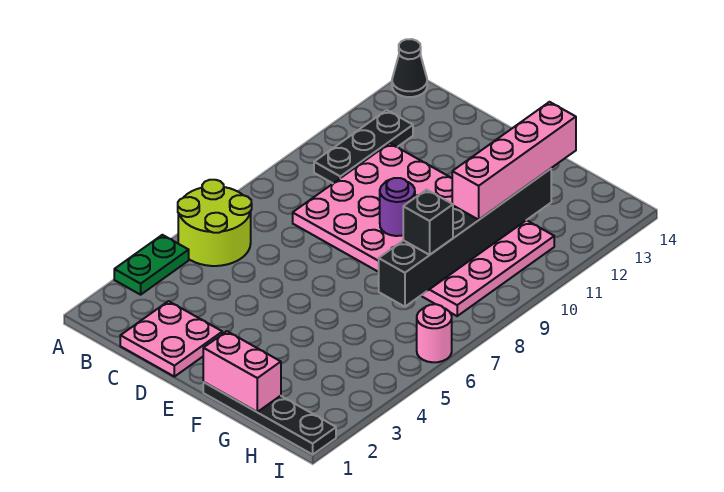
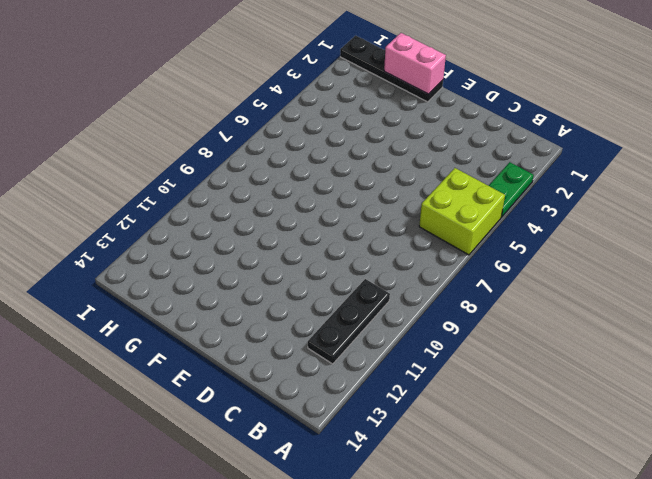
lime brick A5:B6 level 1 -> lime round brick A5:B6 level 1
none -> black cone A14 level 1
none -> pink plate C1:D2 level 1
none -> pink plate C8:H11 level 1

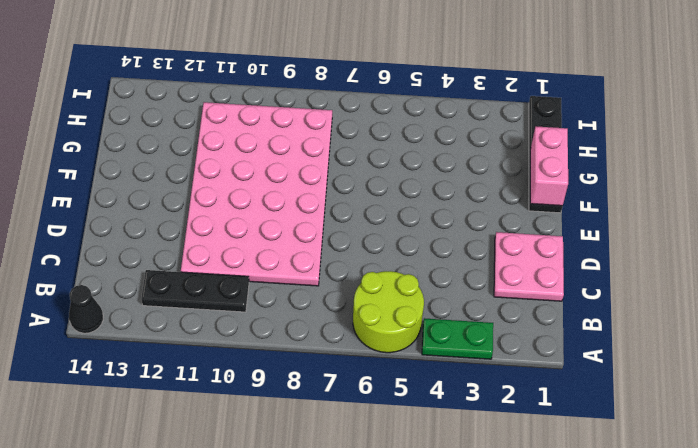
none -> pink round brick I6 level 1
none -> purple round brick E9 level 2
none -> black brick G7:G12 level 2

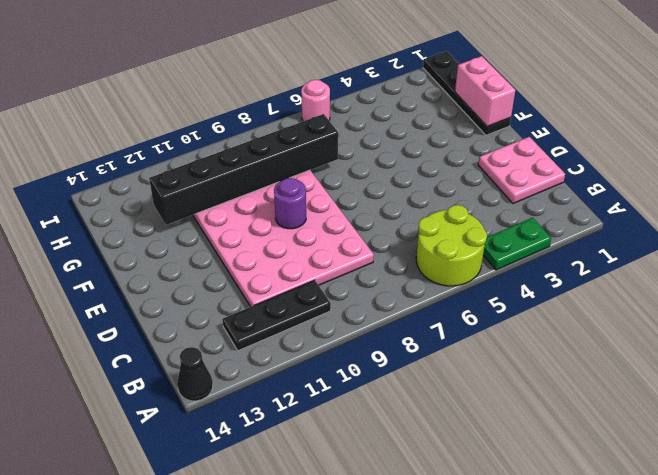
none -> black brick G8 level 3
none -> pink brick G10:G13 level 3

